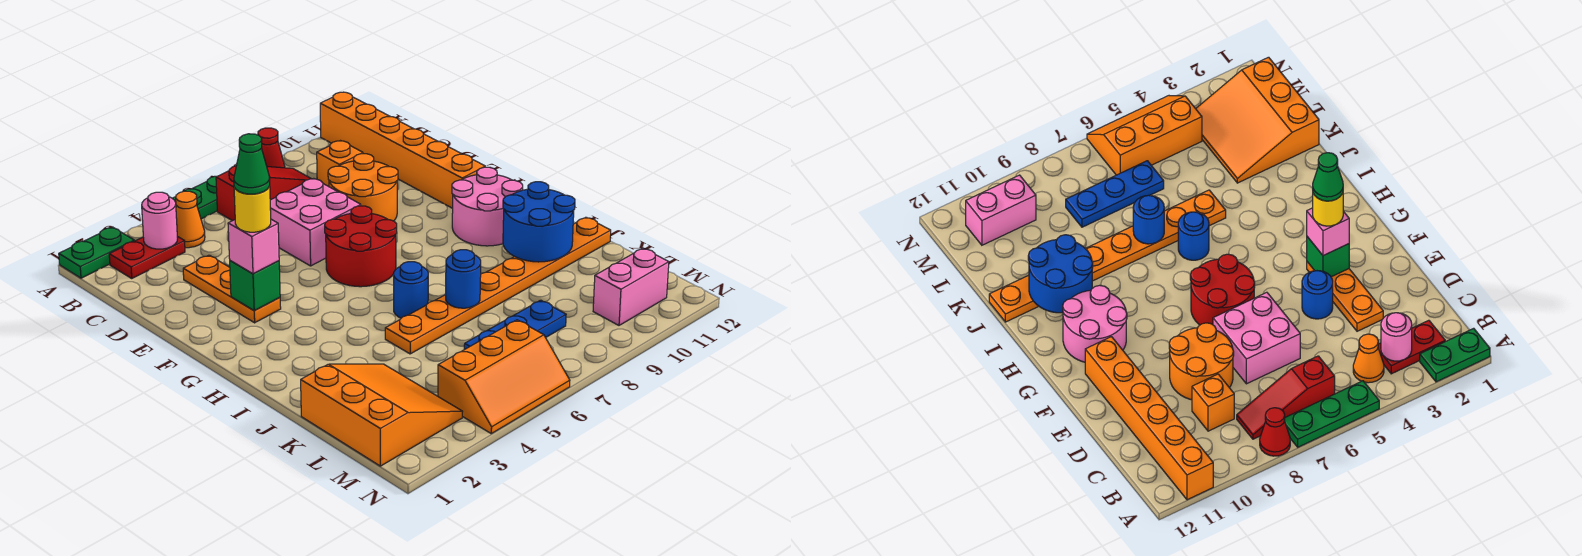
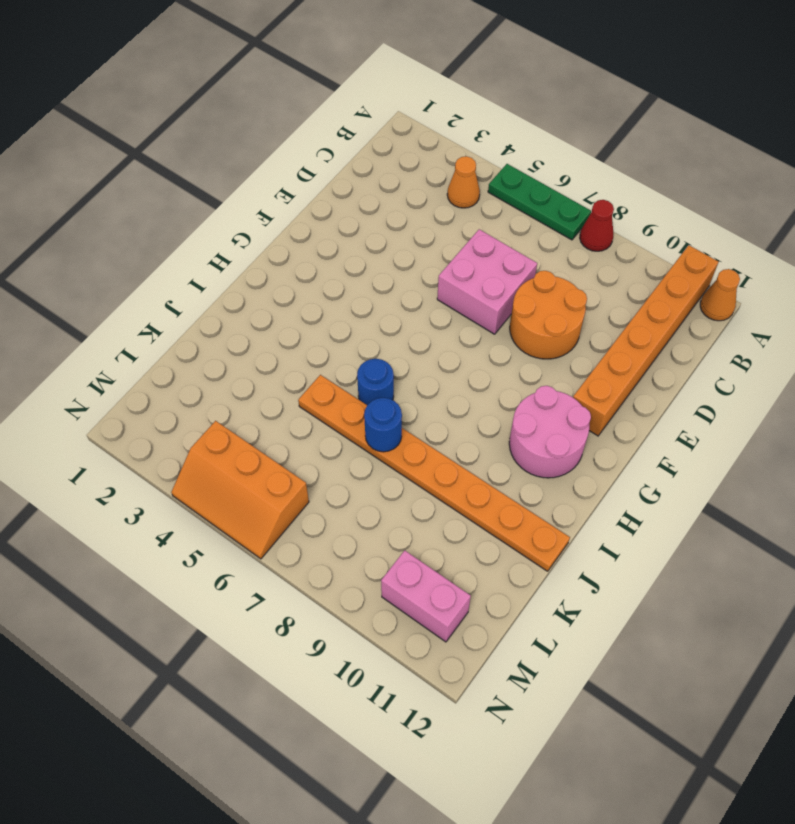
orange cone A12 level 1 -> none
none -> green plate A1:A2 level 1
none -> red plate B2:B3 level 1
none -> red slope B6:B8 level 1 top 6

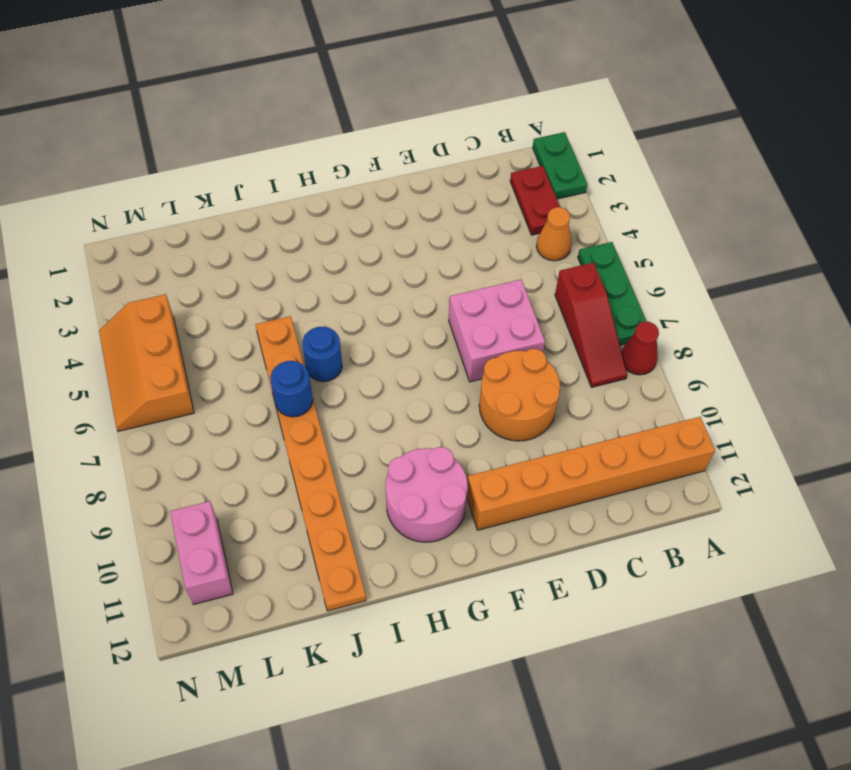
none -> orange brick C9 level 1
none -> orange plate D3:F3 level 1
none -> blue round brick E4 level 1

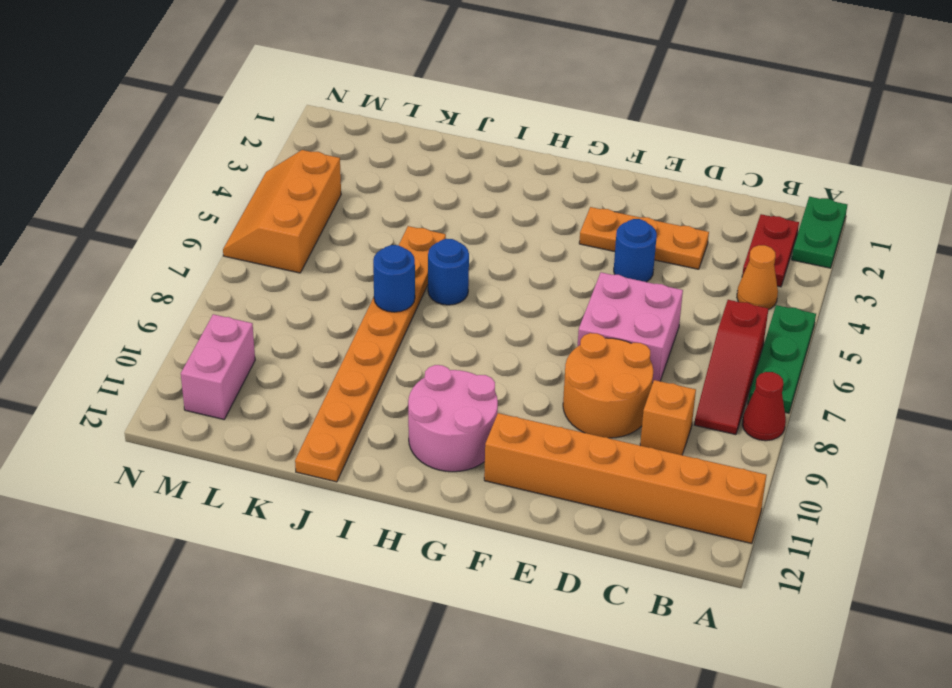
none -> red round brick F6:G7 level 1
none -> orange slope K1:M3 level 1 top 1
none -> blue plate L6:L8 level 1

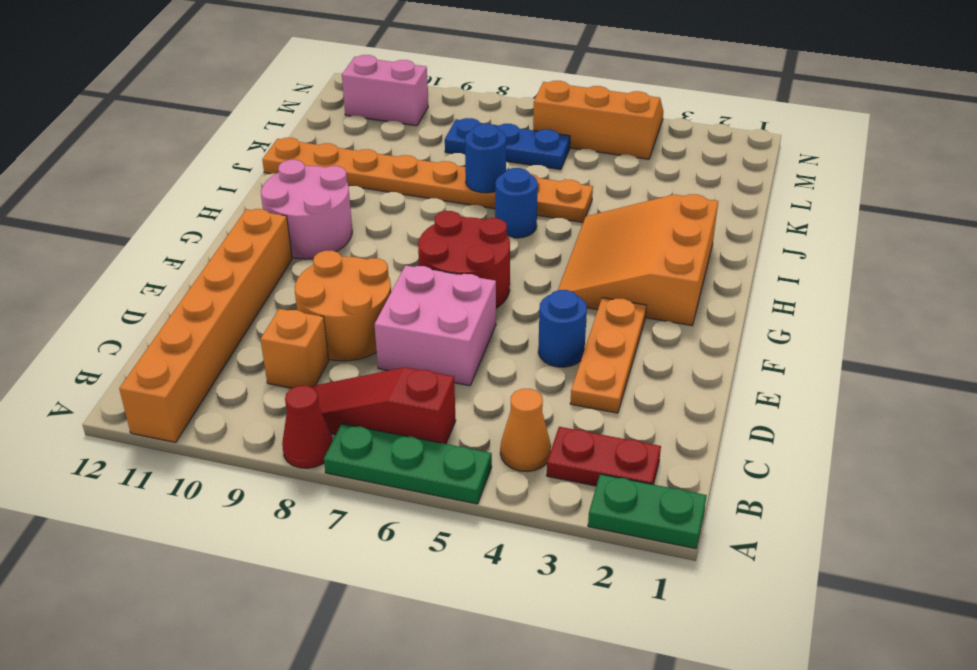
orange slope G2:I4 level 1 top 2 -> orange slope K1:M3 level 1 top 1
none -> pink round brick B3 level 2
none -> green brick F3 level 2
none -> blue round brick I10:J11 level 2

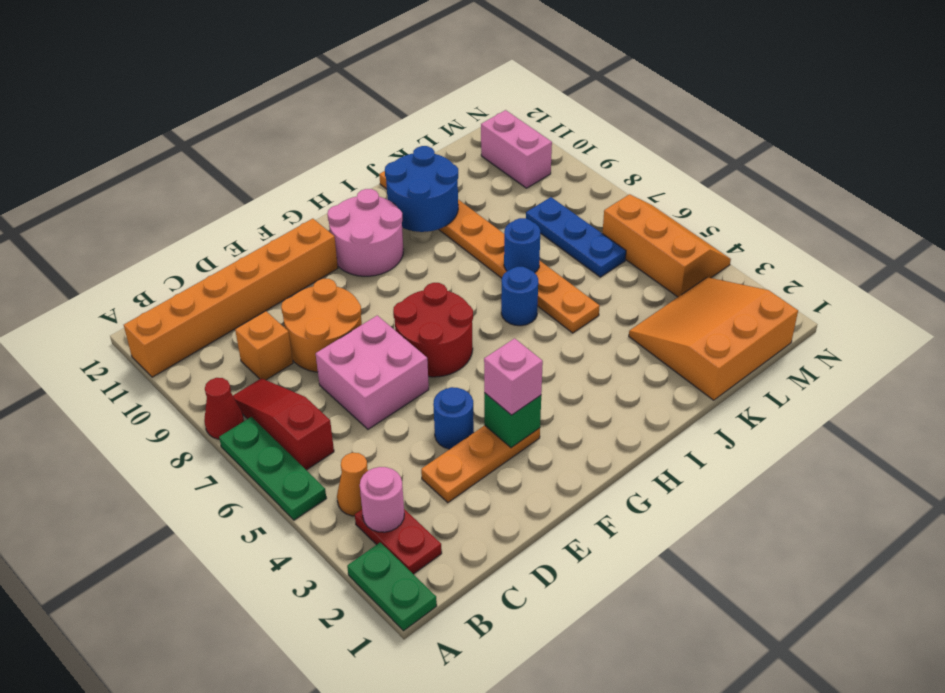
none -> yellow round brick F3 level 4
none -> green cone F3 level 5

